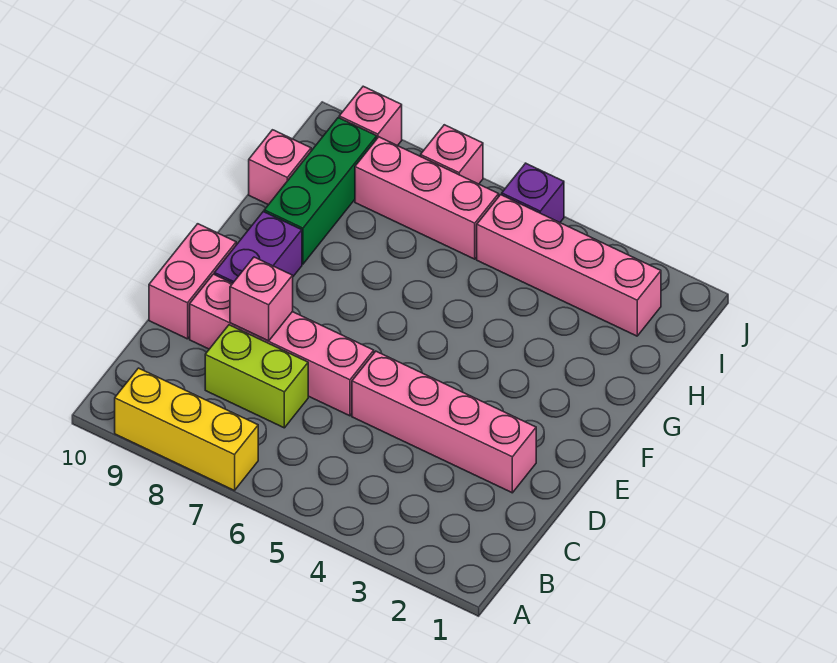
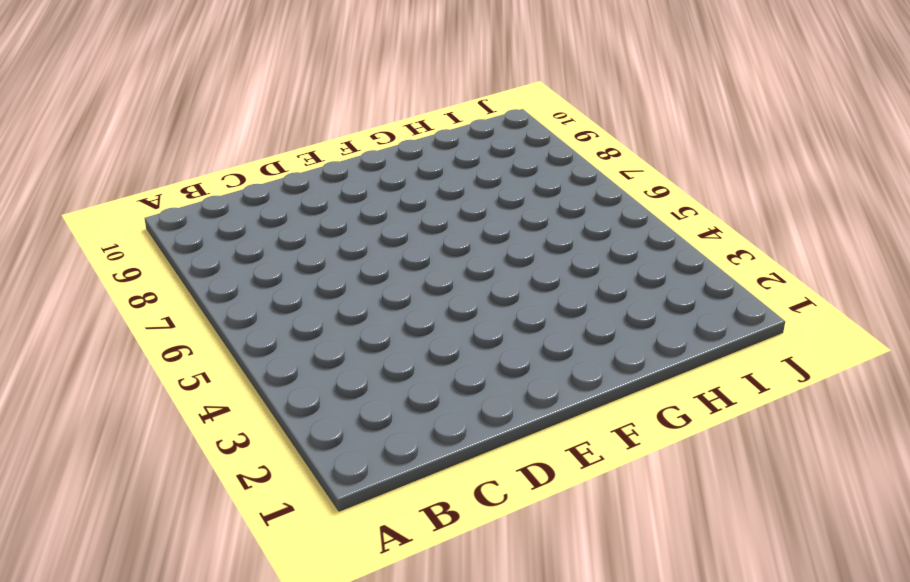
none -> yellow brick A7:A9 level 1
none -> lime brick C7:C8 level 1
none -> pink brick D2:D5 level 1

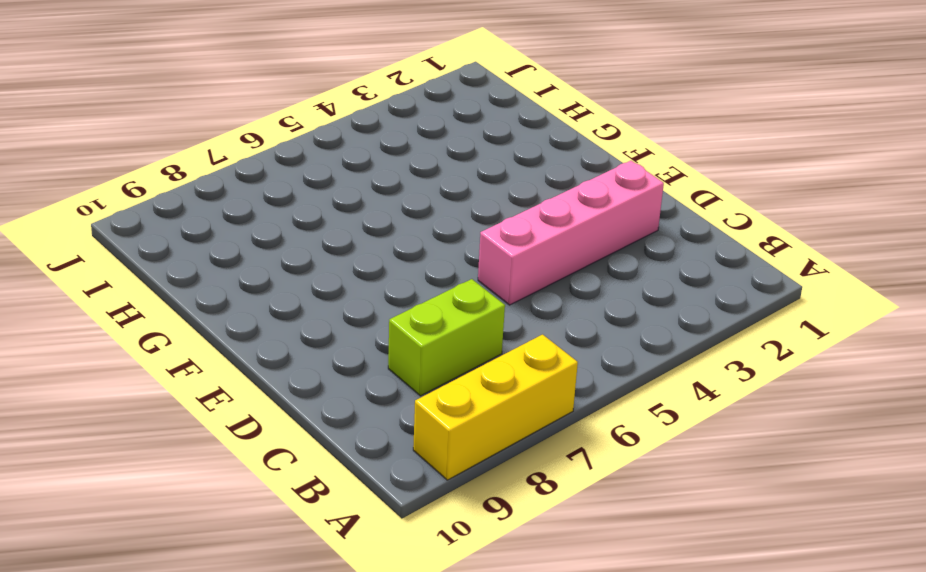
none -> pink brick D6:D9 level 1
none -> pink brick D10:E10 level 1
none -> purple brick E9:F9 level 1

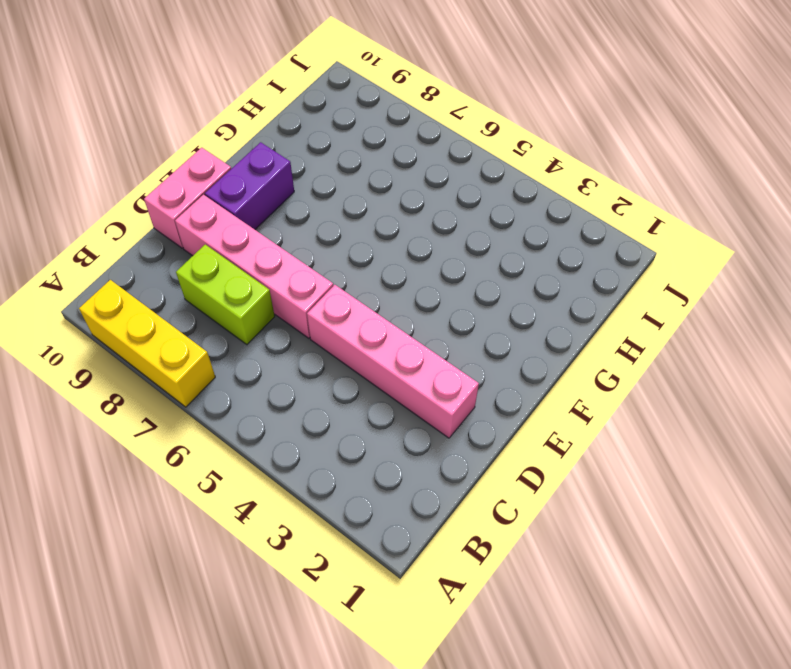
none -> green brick G9:I9 level 1
none -> pink brick H10 level 1
none -> pink brick I2:I5 level 1

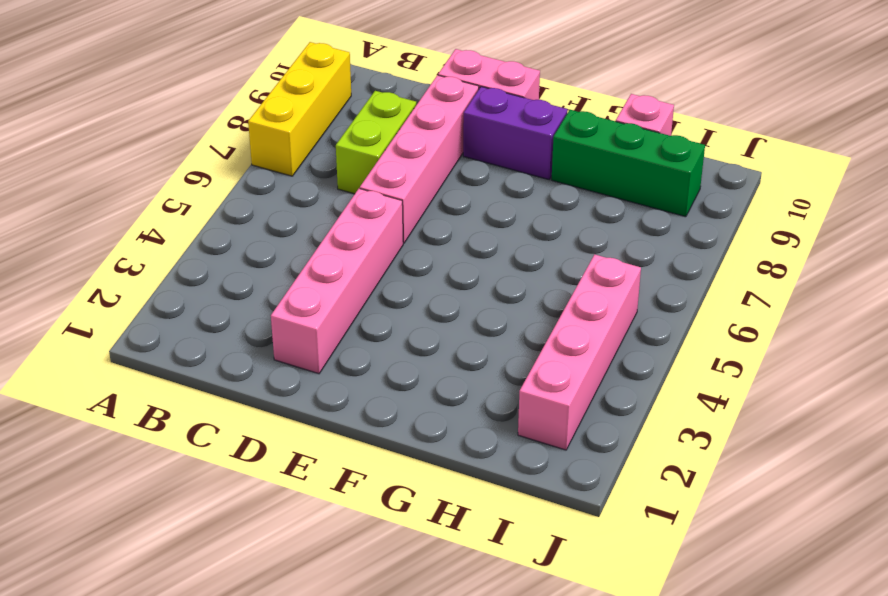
none -> pink brick I6:I8 level 1
none -> purple brick J5 level 1
none -> pink brick J7 level 1

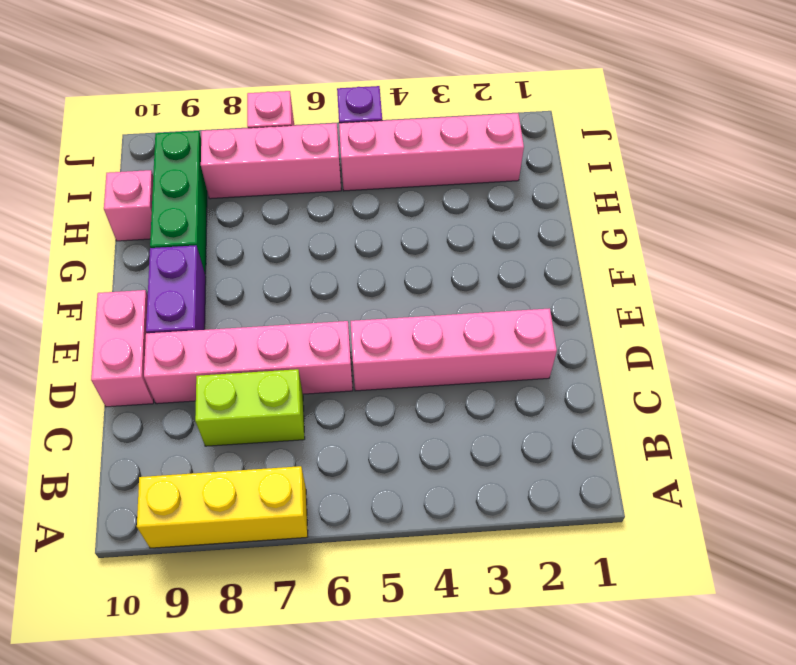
none -> pink brick J9 level 1
none -> pink brick D8 level 2

